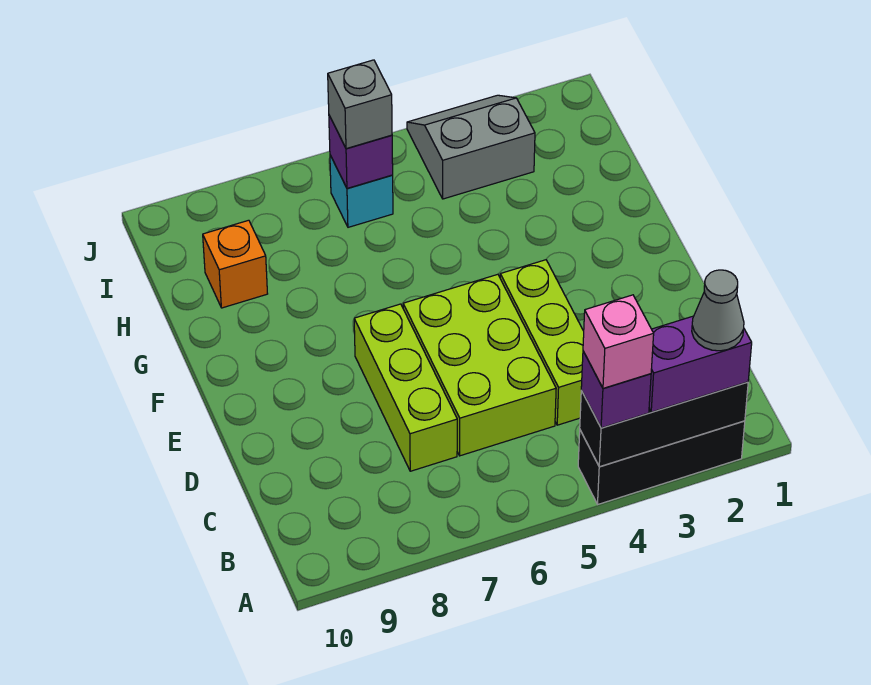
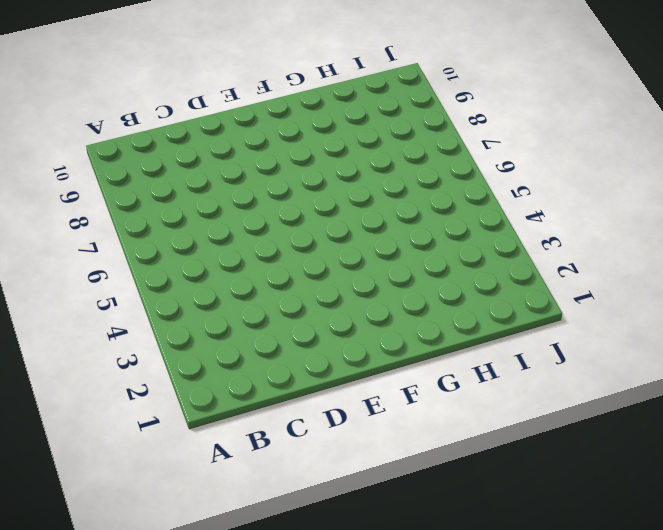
none -> black brick A2:A4 level 1
none -> lime brick C4:E4 level 1
none -> lime brick C5:E6 level 1

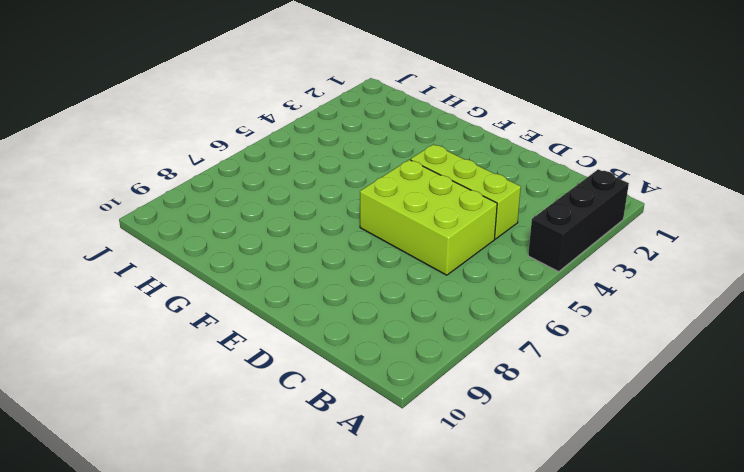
none -> lime brick C7:E7 level 1
none -> orange brick H9 level 1
none -> grey slope I3:J4 level 1 top I

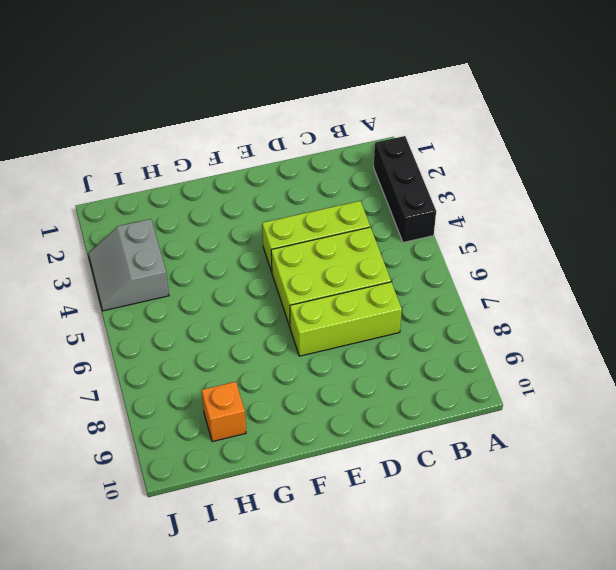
none -> cyan brick I6 level 1
none -> black brick A2:A4 level 2
none -> purple brick I6 level 2

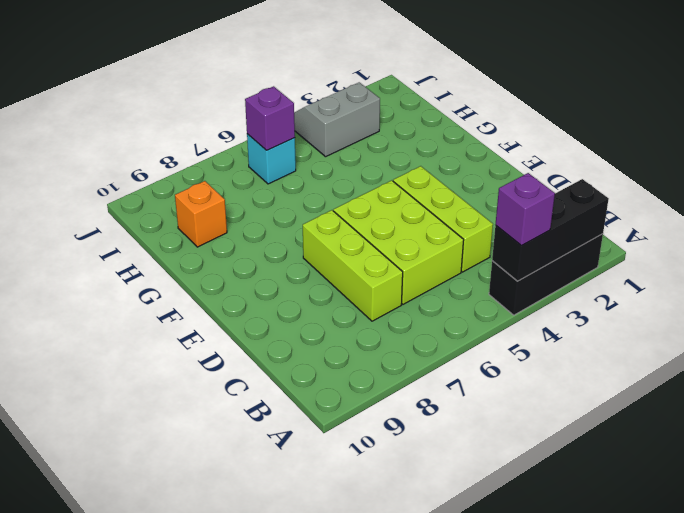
none -> purple brick A2:A3 level 3
none -> grey brick I6 level 3
none -> grey cone A2 level 4

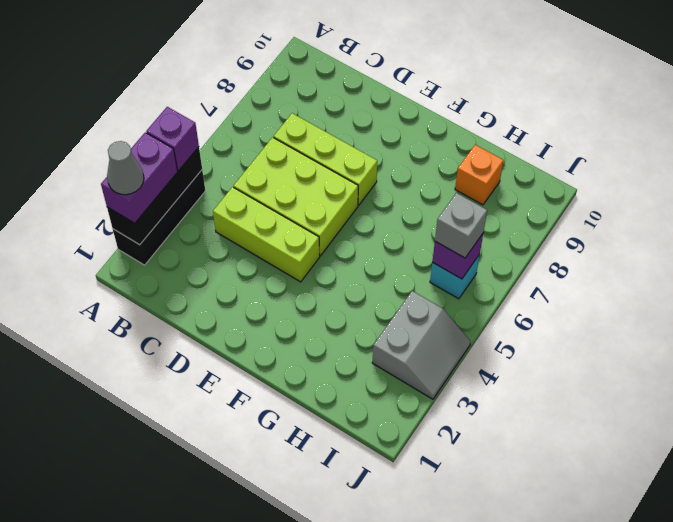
none -> pink brick A4 level 4

